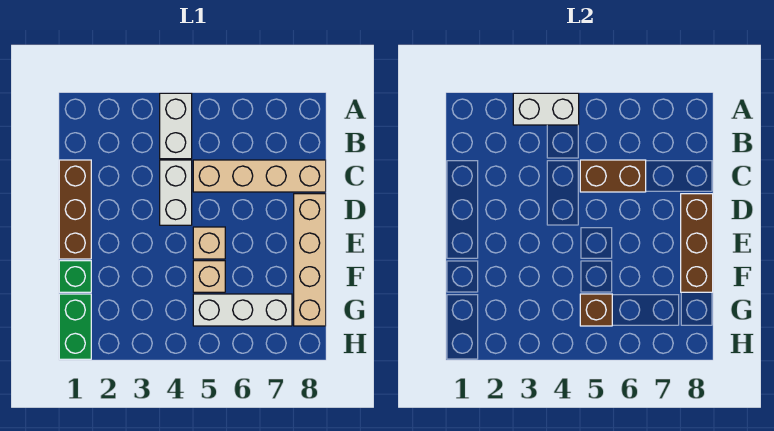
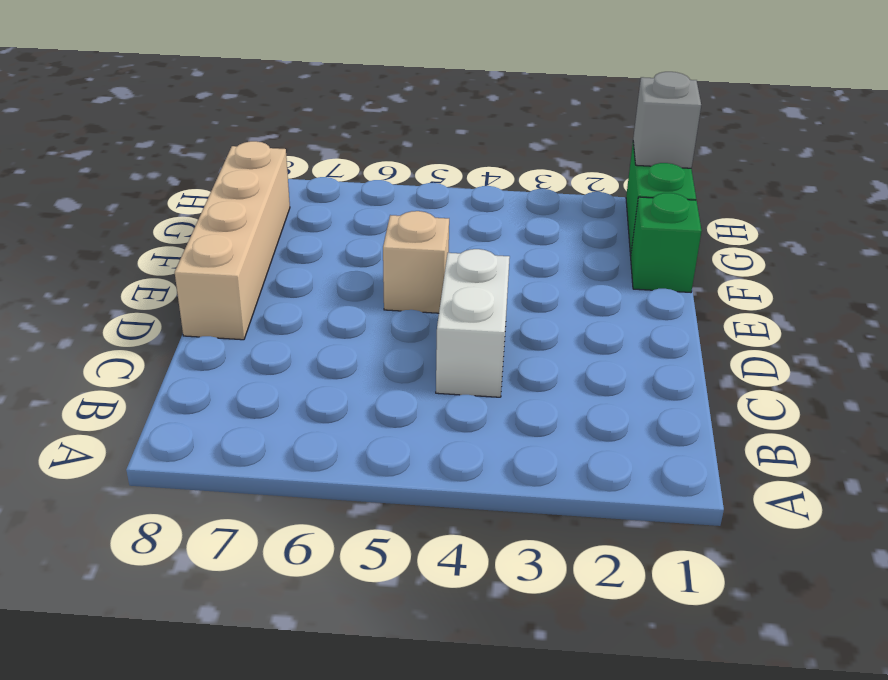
grey brick H1 level 2 -> none
none -> white brick A4:B4 level 1
none -> brown brick C1:E1 level 1
none -> tan brick C5:C8 level 1

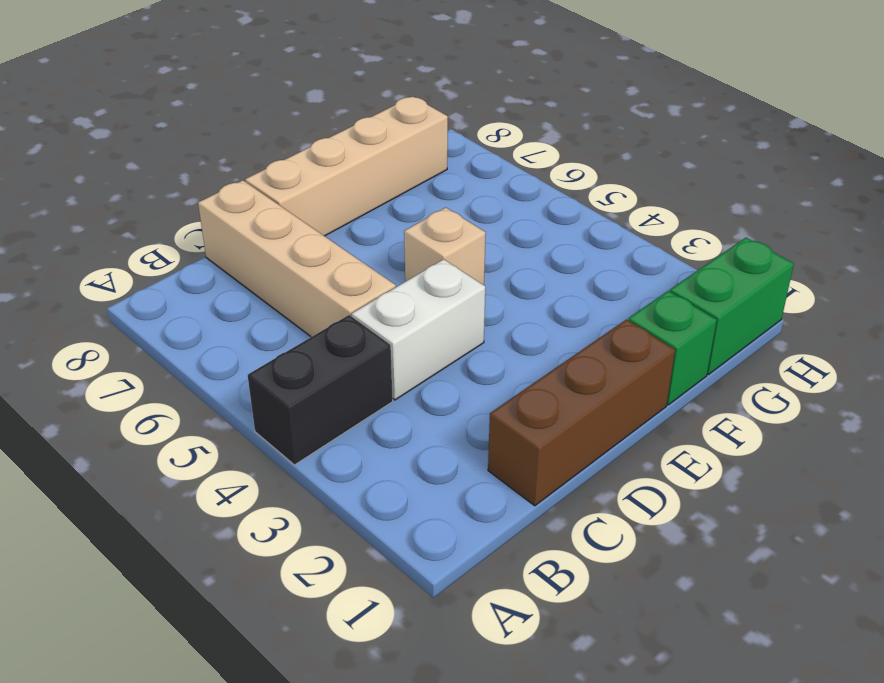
black brick A4:B4 level 1 -> white brick A4:B4 level 1
none -> tan brick F5 level 1
none -> white brick G5:G7 level 1
none -> white brick A3:A4 level 2

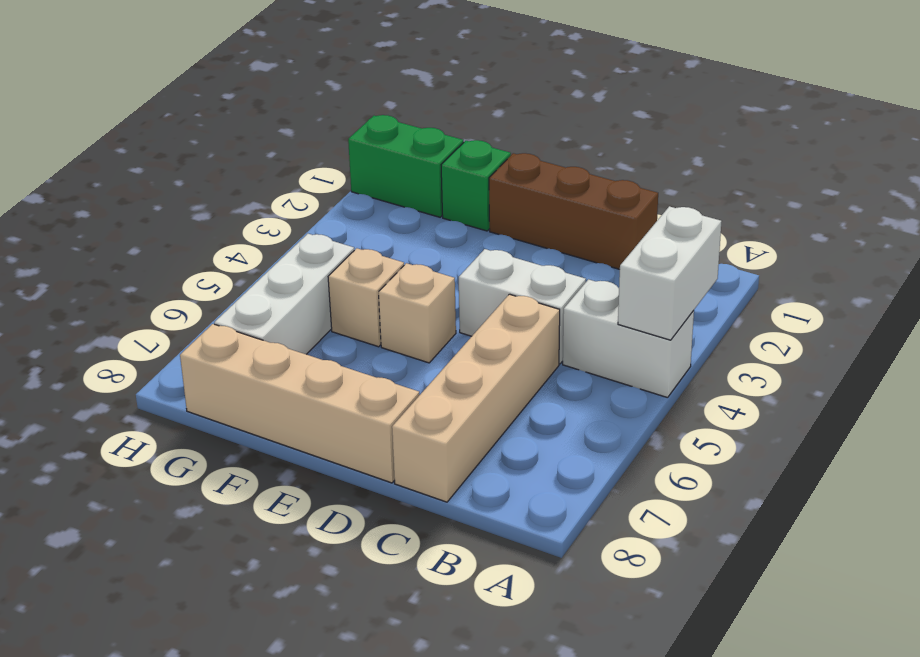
none -> brown brick C5:C6 level 2
none -> brown brick D8:F8 level 2
none -> brown brick G5 level 2

